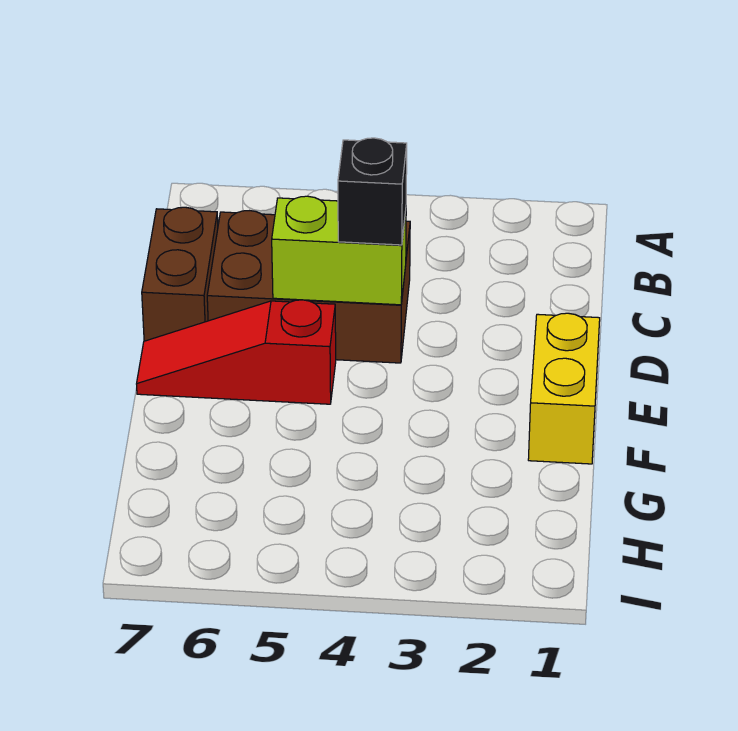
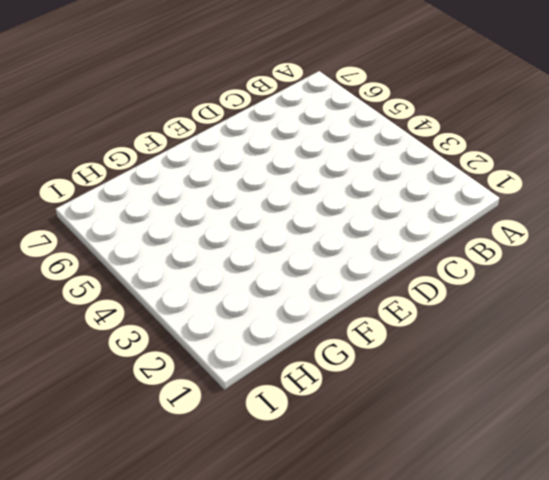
none -> brown brick C4:D6 level 1
none -> brown brick C7:D7 level 1

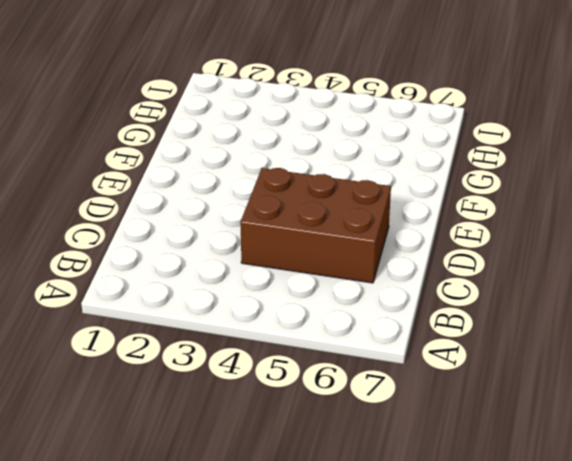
none -> brown brick C7:D7 level 1
none -> yellow brick E1:F1 level 1

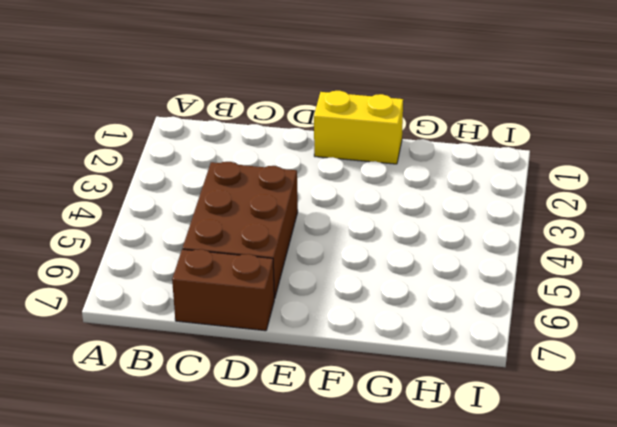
none -> red slope E5:E7 level 1 top 5
none -> lime brick D4:D5 level 2

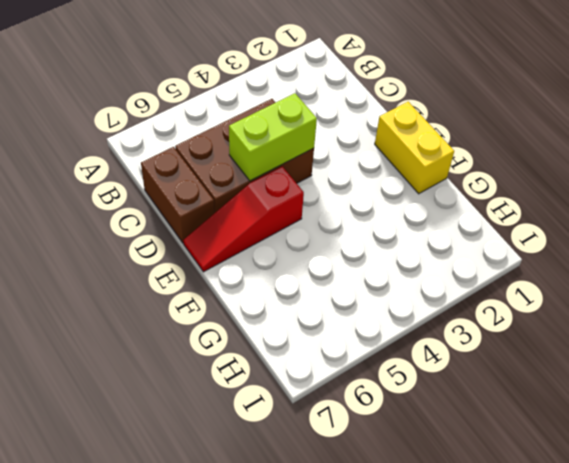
none -> black brick D4 level 3

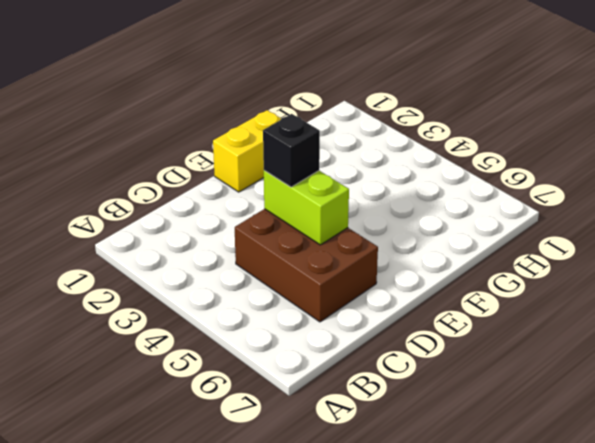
none -> brown brick C7:D7 level 1
none -> red slope E5:E7 level 1 top 5

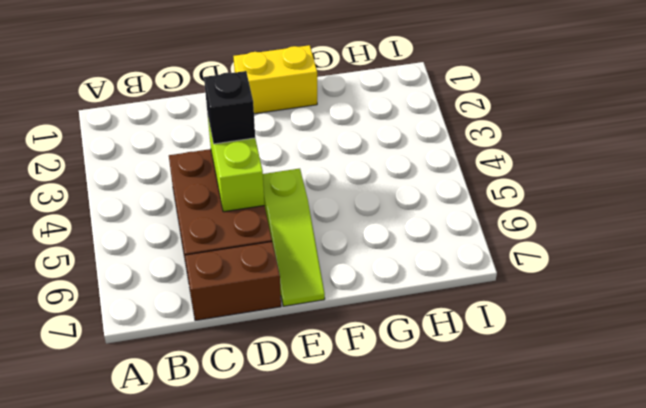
lime slope E5:E7 level 1 top 5 -> red slope E5:E7 level 1 top 5

